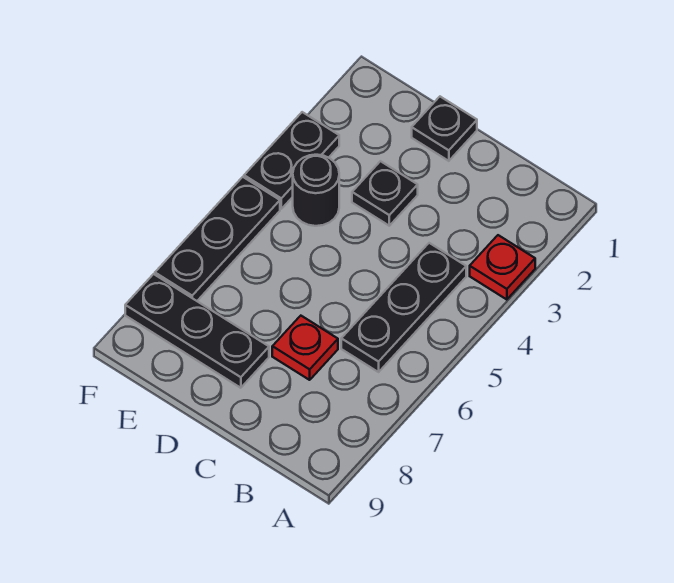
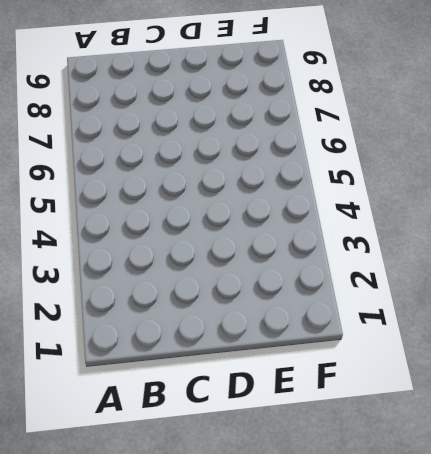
none -> red plate A3 level 1
none -> black plate B4:B6 level 1

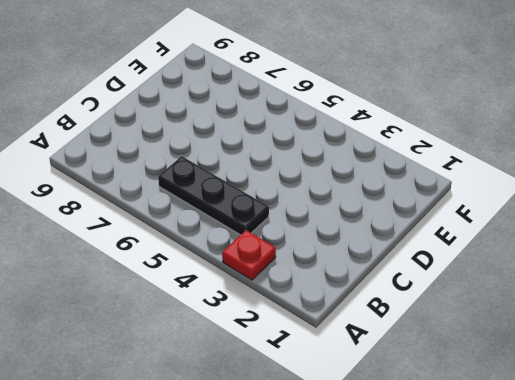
none -> red plate C7 level 1
none -> black plate D1 level 1

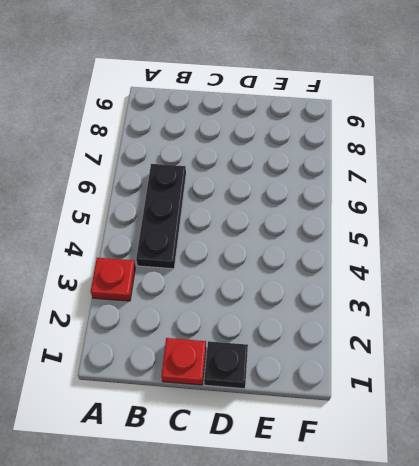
red plate C1 level 1 -> red plate C7 level 1
none -> black plate D3 level 1
none -> black plate D8:F8 level 1

